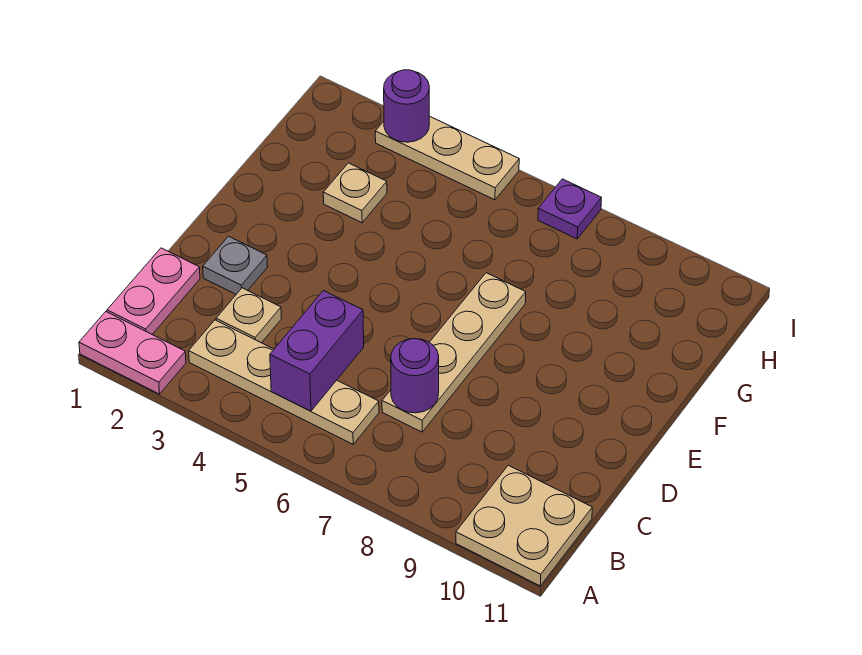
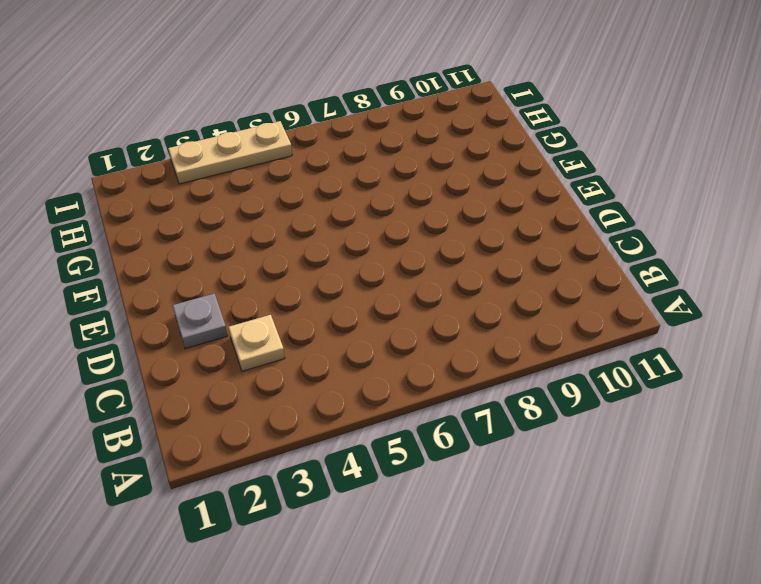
none -> pink plate A1:A2 level 1
none -> tan plate A10:B11 level 1
none -> pink plate B1:C1 level 1

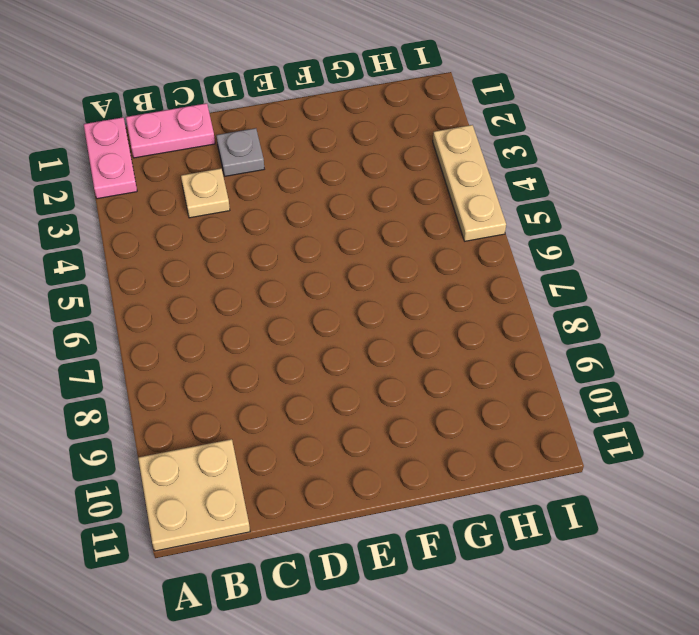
none -> tan plate B3:B6 level 1
none -> tan plate C7:F7 level 1
none -> tan plate G3 level 1

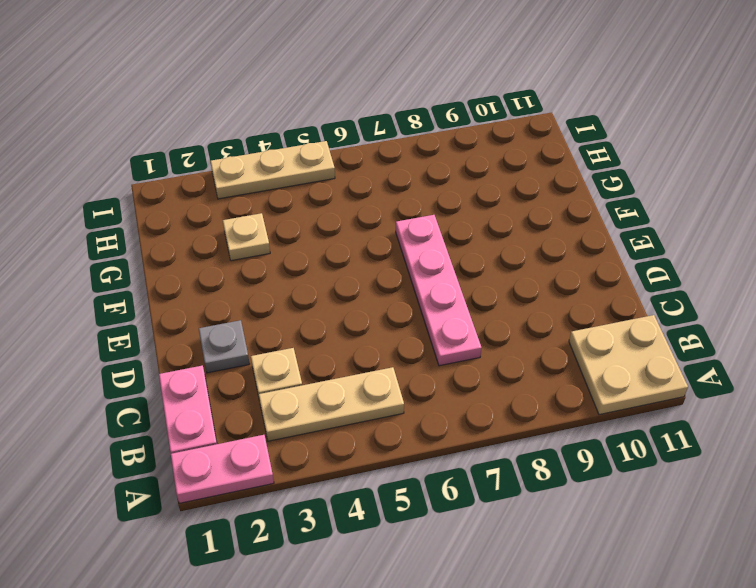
tan plate B3:B5 level 1 -> tan plate B3:B6 level 1
pink plate C7:F7 level 1 -> tan plate C7:F7 level 1
none -> purple plate I7 level 1
none -> purple brick B5:C5 level 2
none -> purple round brick C7 level 2

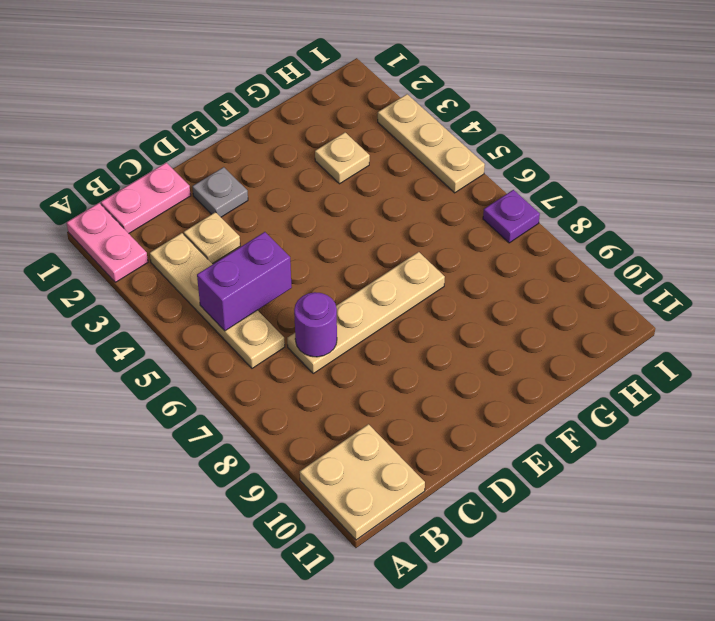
none -> purple round brick I3 level 2

